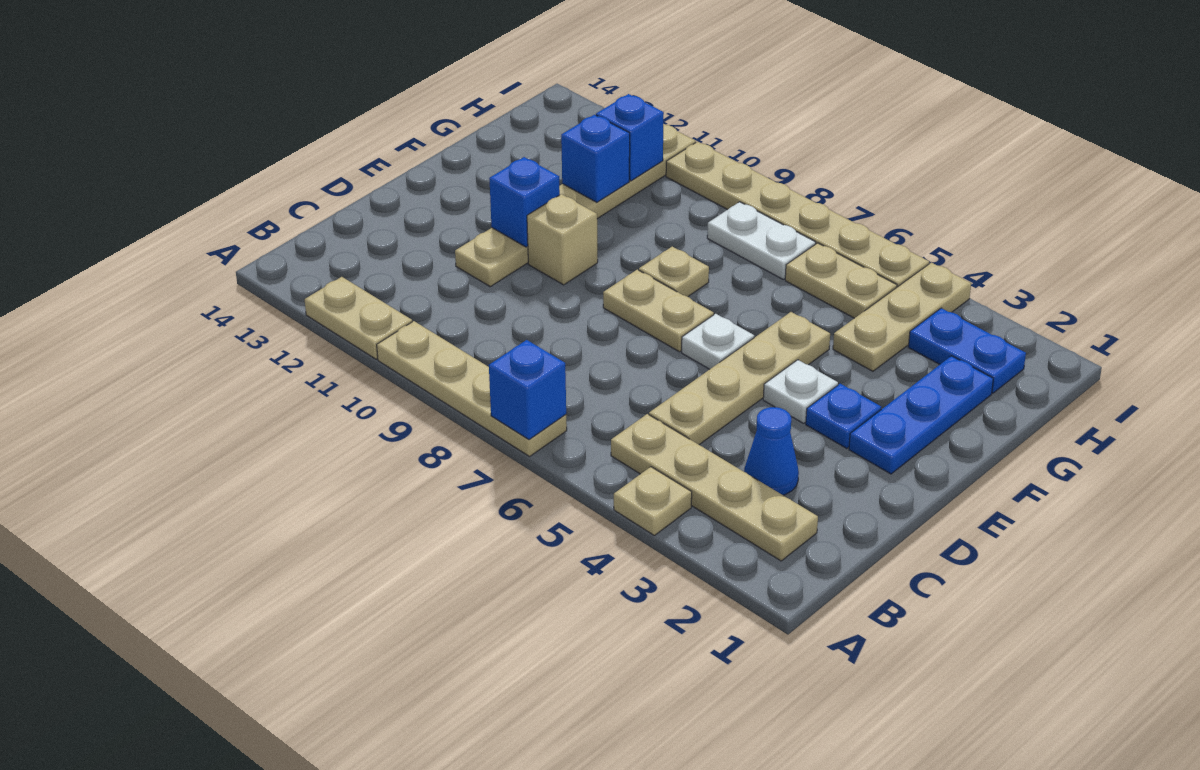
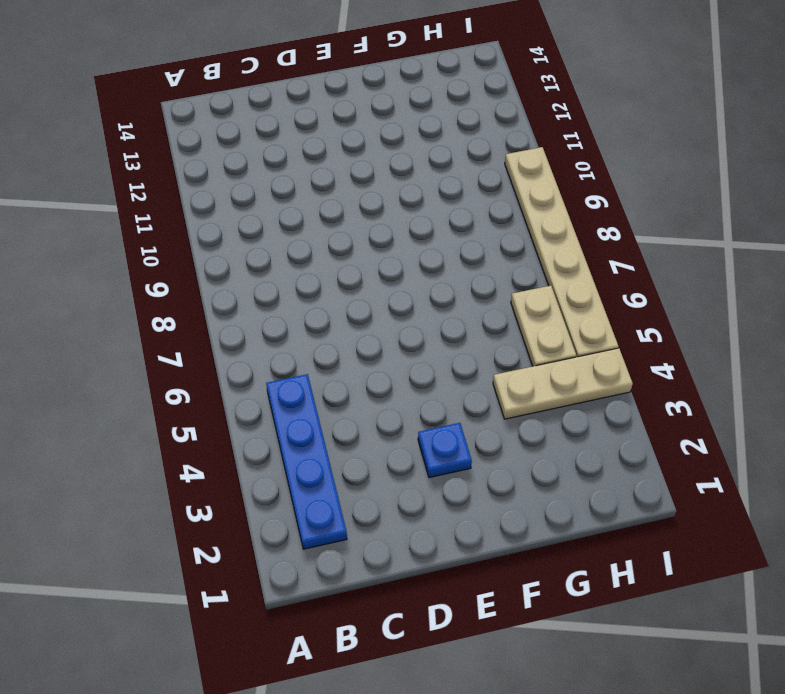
blue plate B2:B5 level 1 -> tan plate B2:B5 level 1
none -> tan plate A4 level 1
none -> tan plate A7:A10 level 1
none -> tan plate A11:A12 level 1

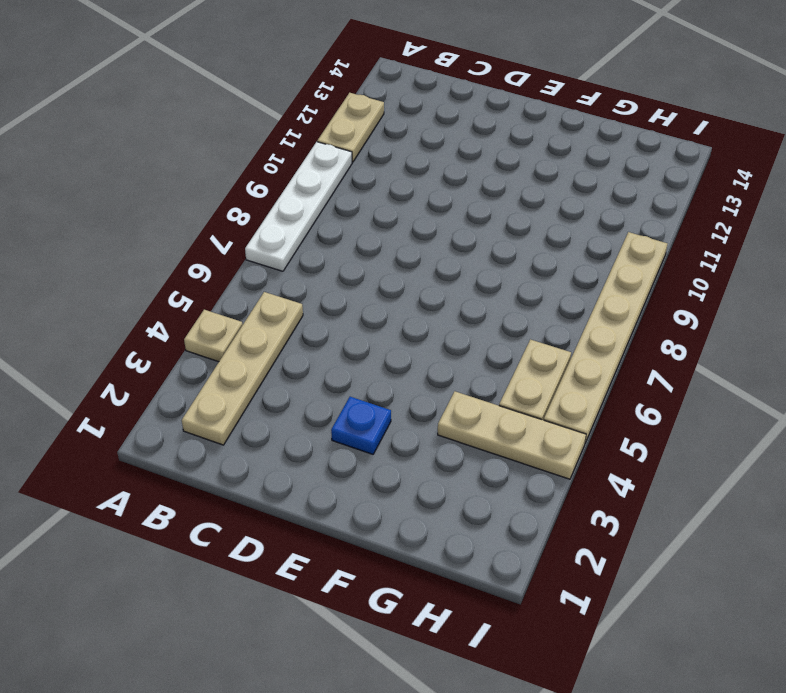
white plate A7:A10 level 1 -> tan plate A7:A10 level 1
none -> blue cone C3 level 1
none -> tan plate C5:F5 level 1
none -> tan plate D11:I11 level 1

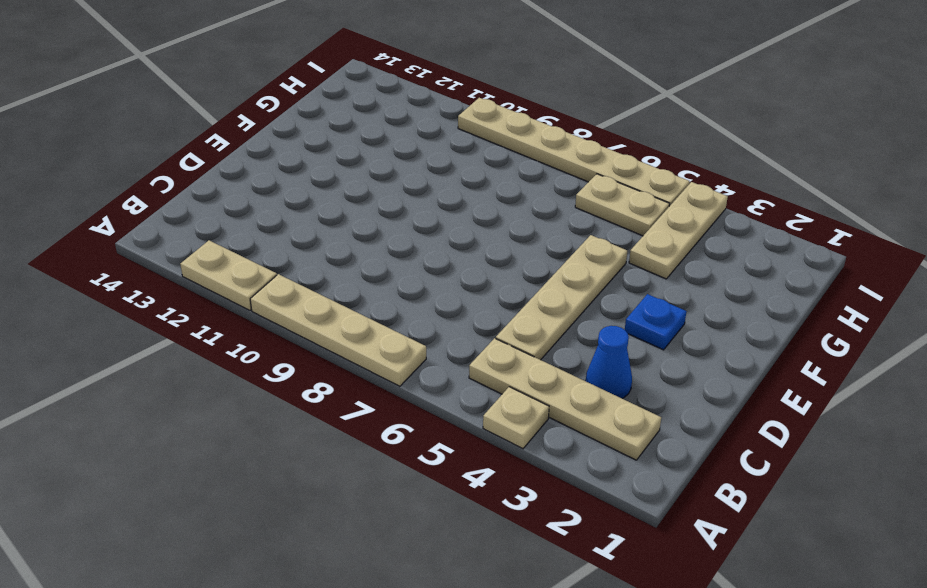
none -> tan plate D11:I11 level 1
none -> blue plate E2:G2 level 1
none -> white plate E4 level 1

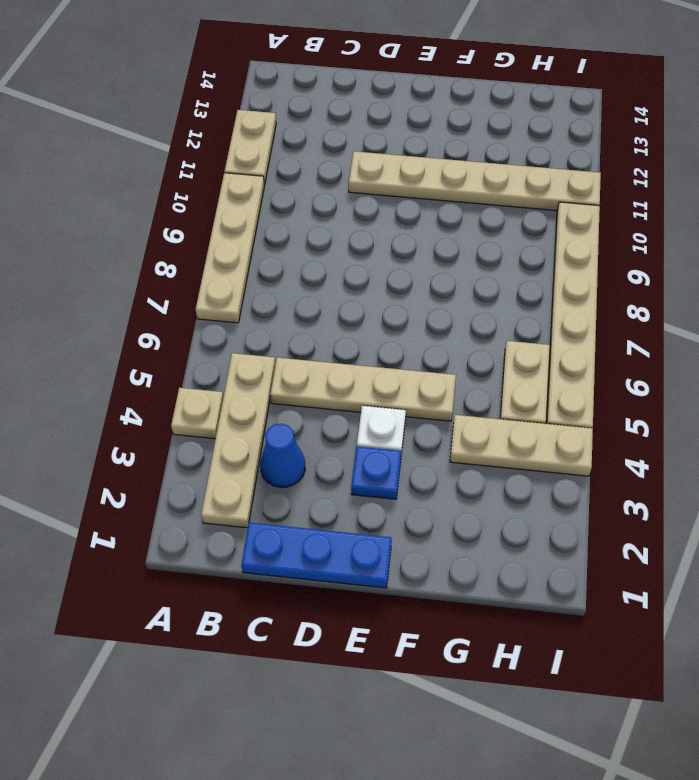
blue plate C1:E1 level 1 -> blue plate E2:G2 level 1
none -> white plate E6 level 1
none -> tan plate E7:E8 level 1
none -> tan brick E10 level 1

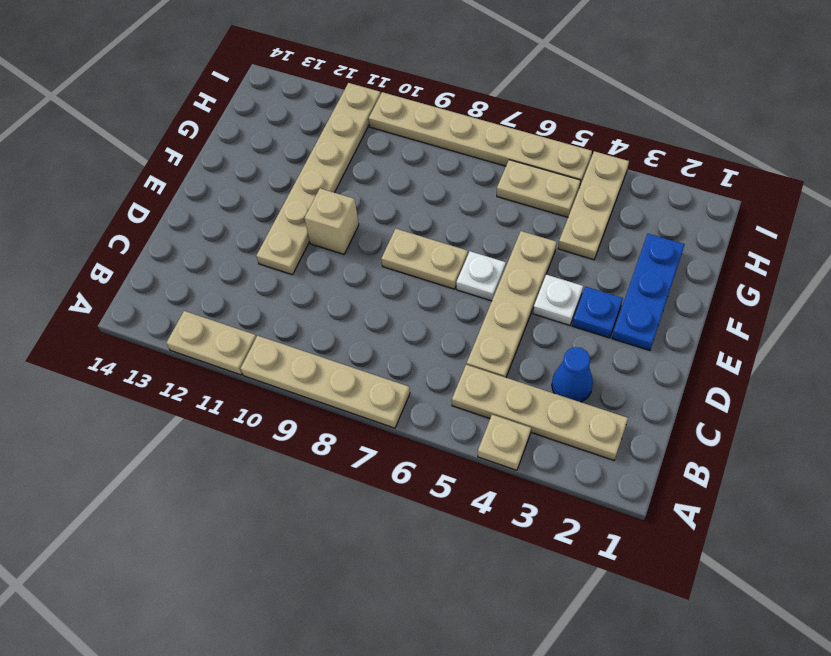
none -> tan plate F8 level 1
none -> blue plate H2:H3 level 1
none -> white plate H7:H8 level 1

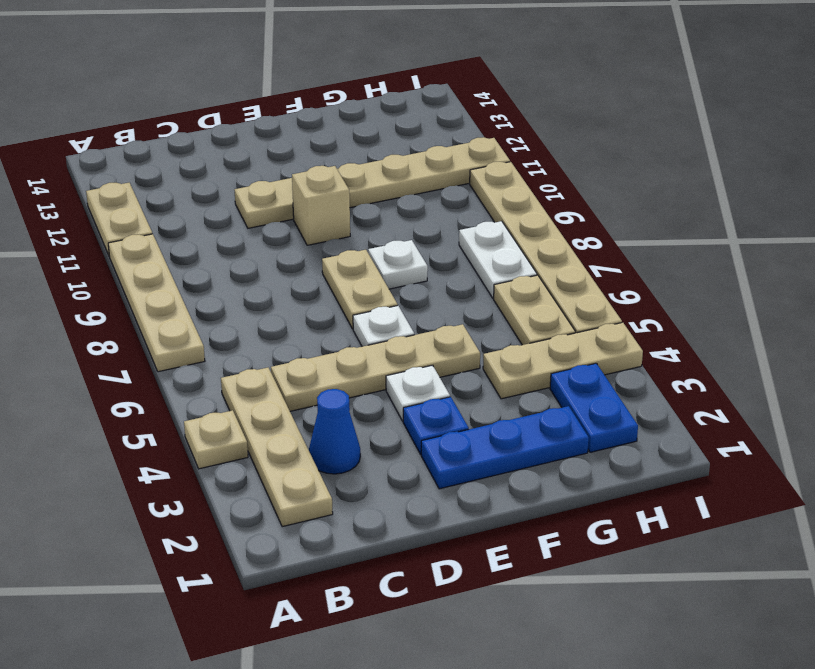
white plate F8 level 1 -> tan plate F8 level 1
none -> blue brick A7 level 2
none -> blue brick E11 level 2
none -> blue brick G11 level 2

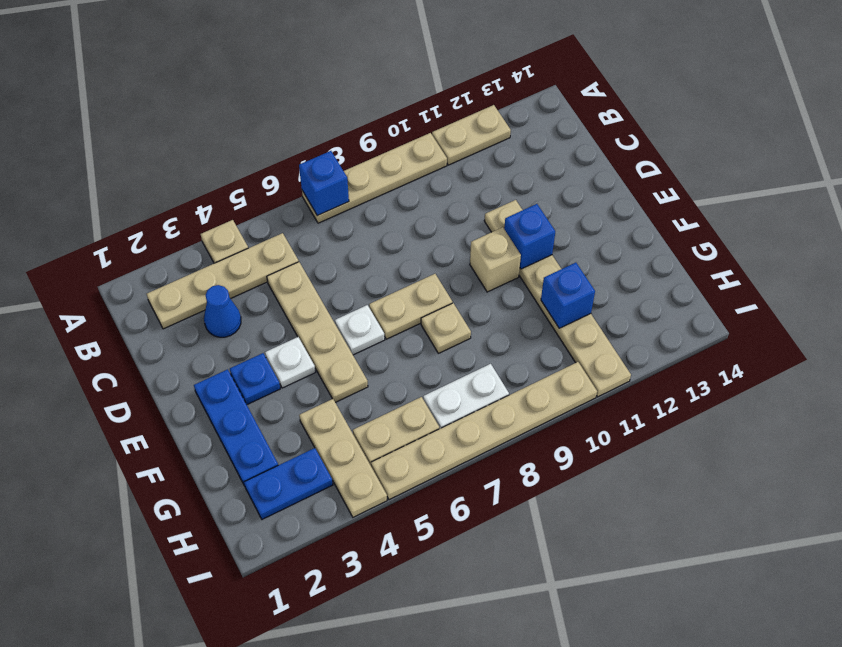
none -> blue brick H11 level 2

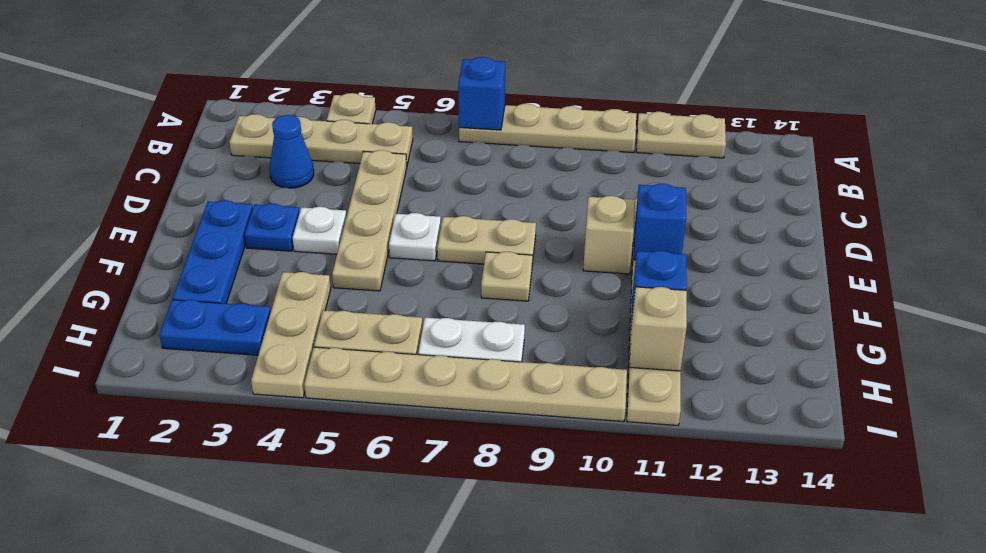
tan brick H11 level 2 -> blue brick H11 level 2

